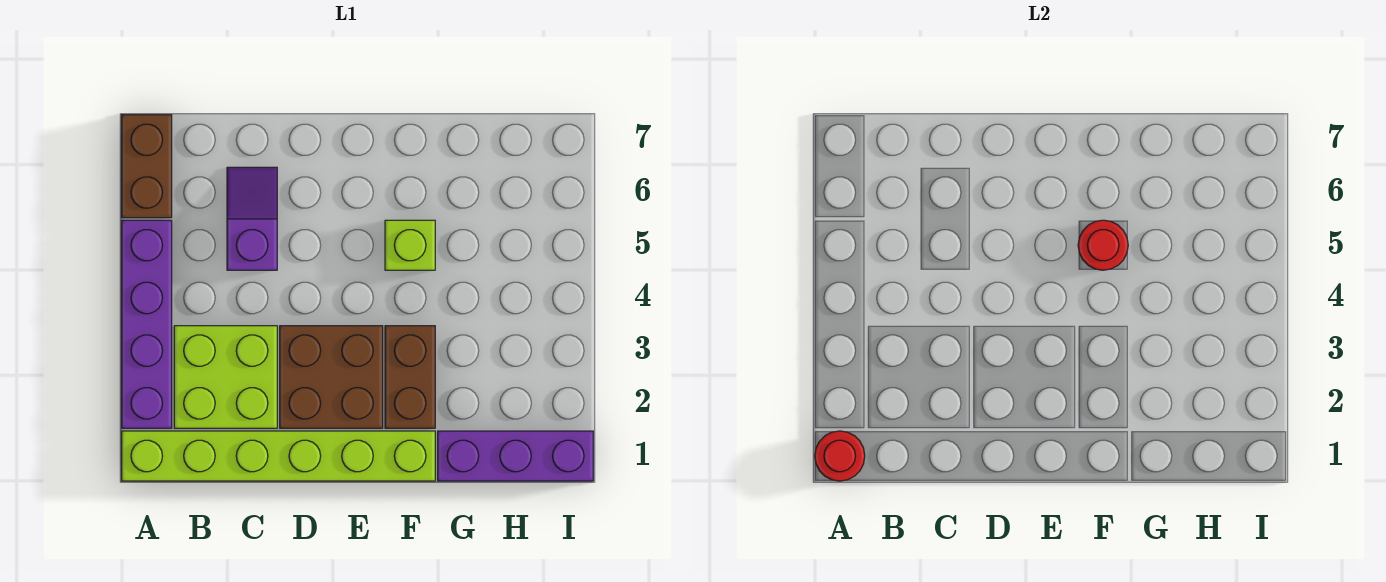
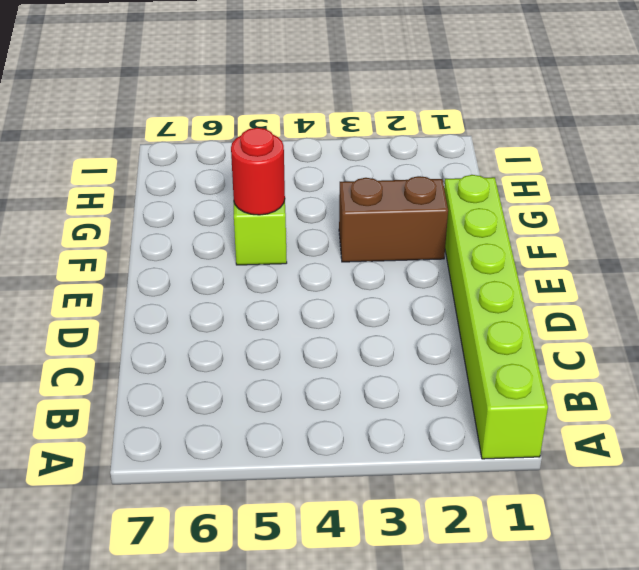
none -> purple brick A2:A5 level 1
none -> brown brick A6:A7 level 1

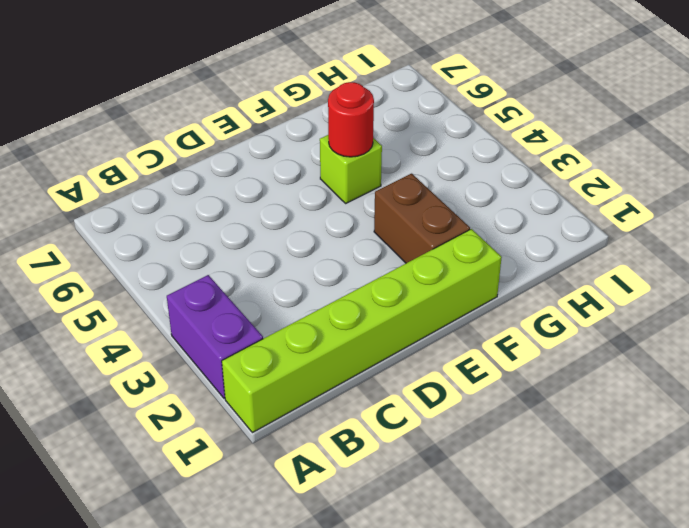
purple brick A2:A3 level 1 -> purple brick A2:A5 level 1
none -> brown brick A6:A7 level 1
none -> lime brick B2:C3 level 1

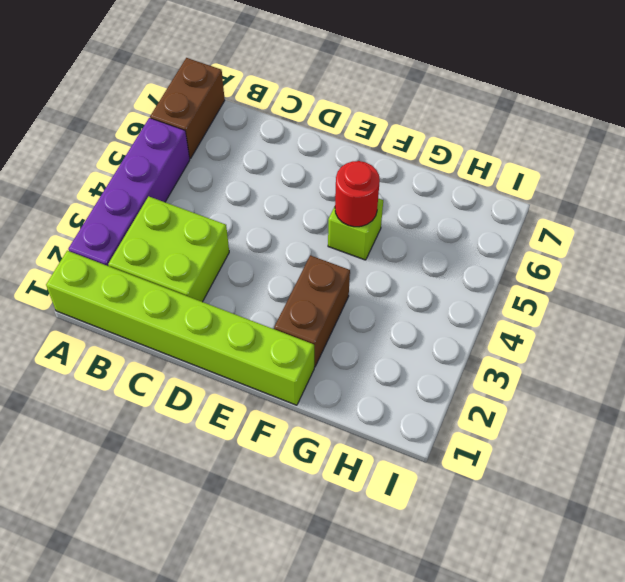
none -> purple slope C5:C6 level 1 top 5
none -> brown brick D2:E3 level 1

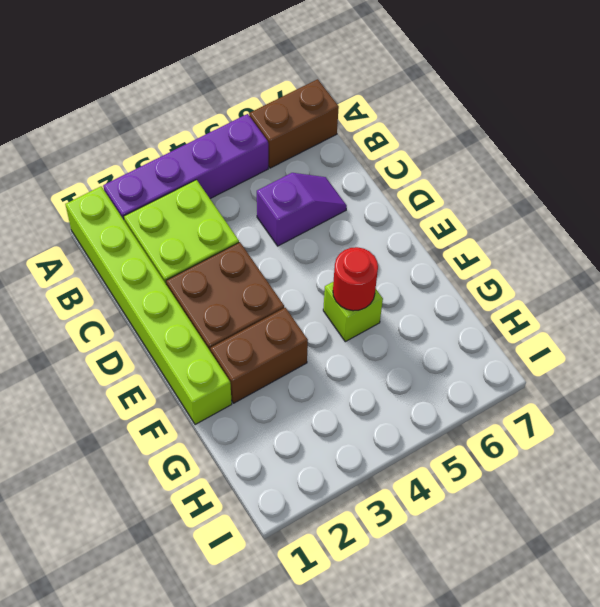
none -> purple brick G1:I1 level 1
none -> red round brick A1 level 2

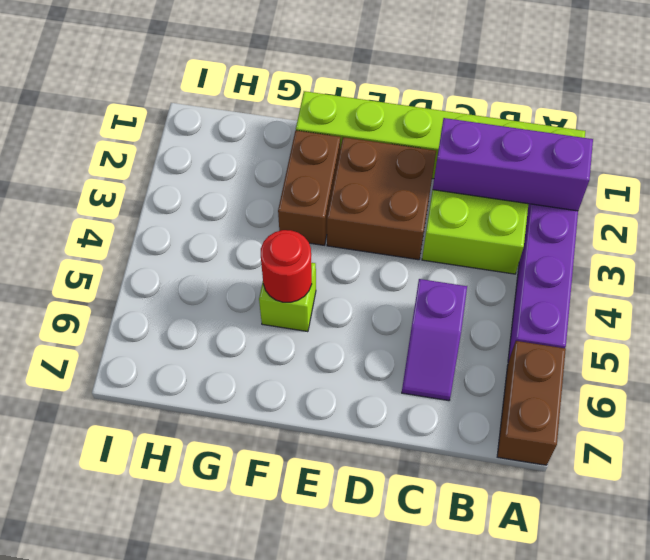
purple brick A2:C2 level 2 -> purple brick G1:I1 level 1
none -> red round brick A1 level 2

